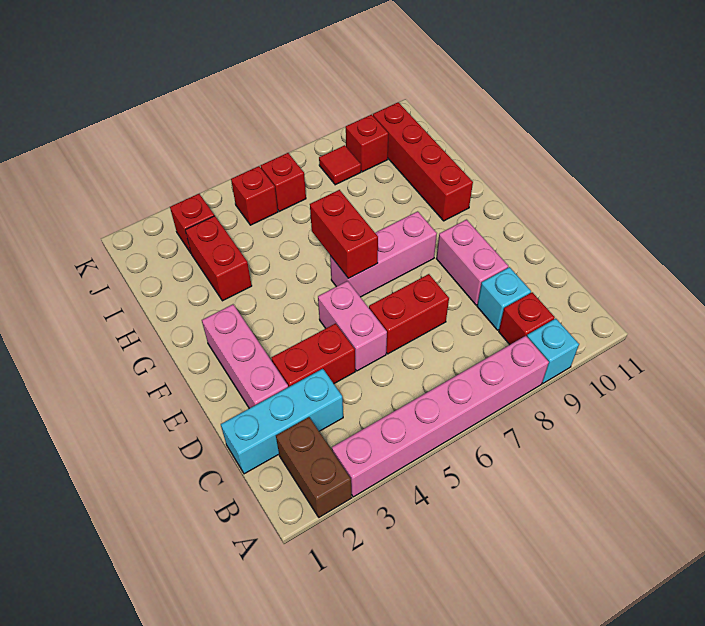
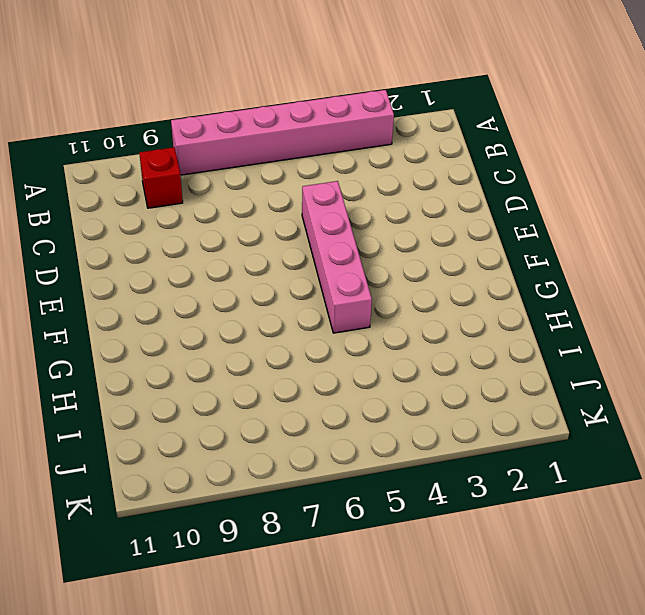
pink brick D5:G5 level 1 -> pink brick D5:E5 level 1
none -> brown brick A2:B2 level 1
none -> cyan brick A9 level 1
none -> cyan brick C1:C3 level 1

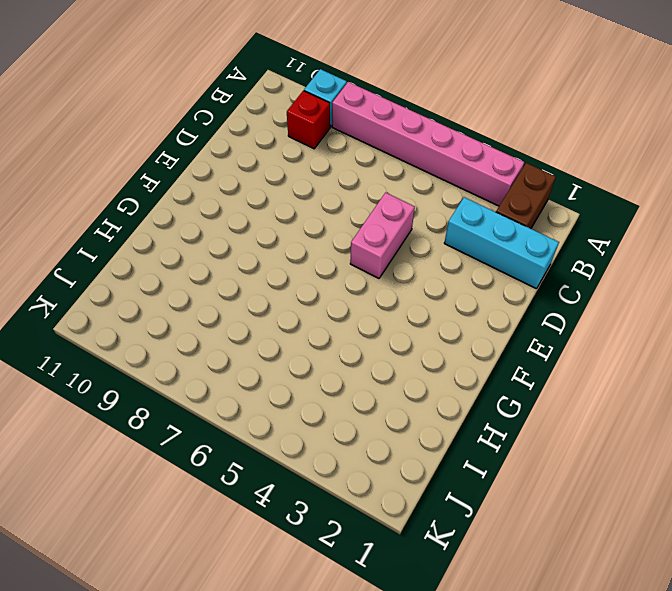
none -> cyan brick C9 level 1
none -> pink brick D2:F2 level 1
none -> red brick D3:D4 level 1

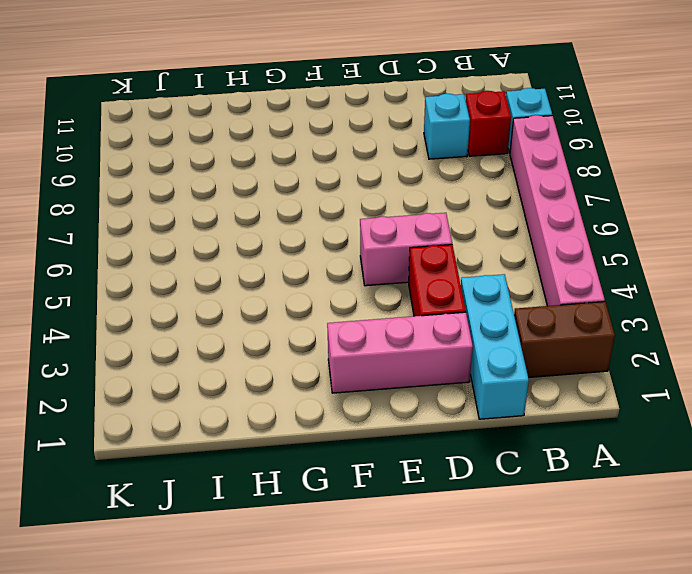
none -> red brick D6:D7 level 1
none -> pink brick D9:E9 level 1
none -> pink brick F6:F8 level 1

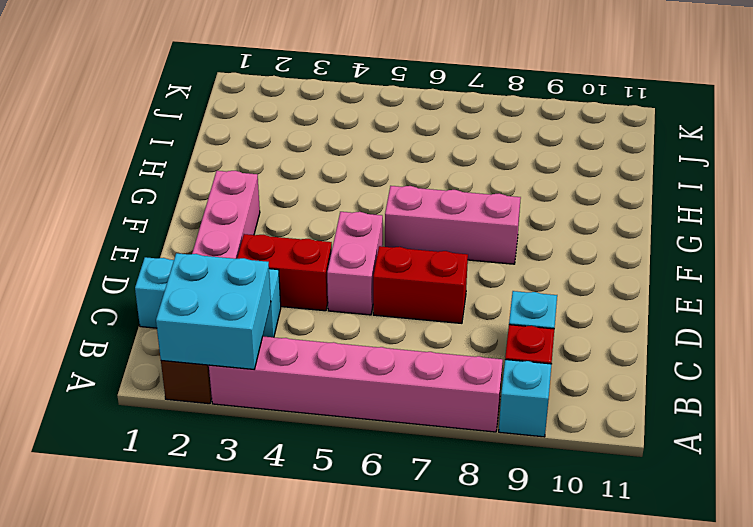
cyan brick A2:B3 level 2 -> none
none -> pink brick D9:E9 level 1
none -> red brick G10:J10 level 1
none -> red brick H3:I3 level 1

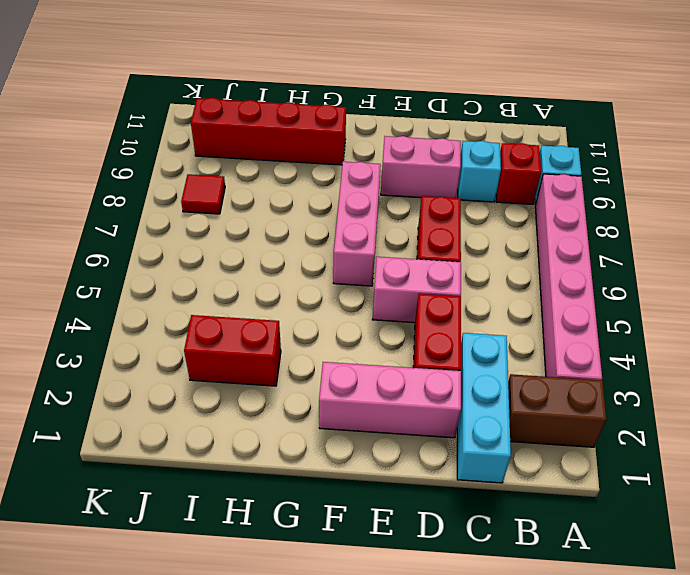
none -> red brick J3 level 1
none -> red brick J5 level 1
none -> red brick J6 level 1

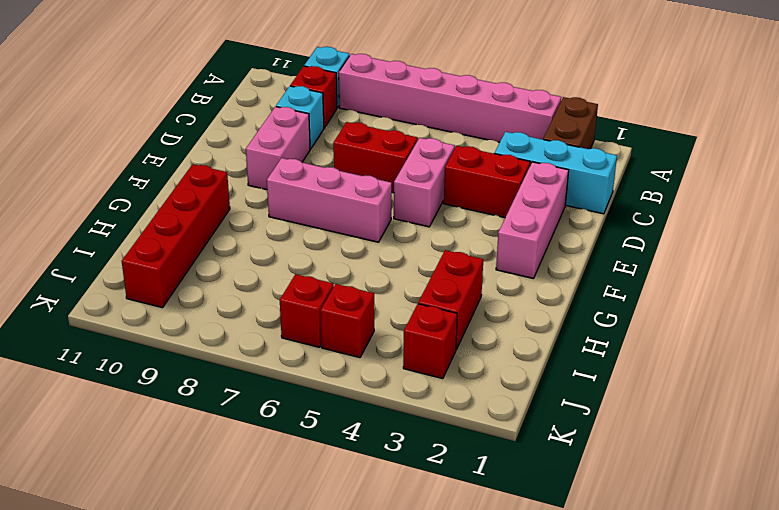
none -> red tile J8 level 1
none -> red brick J9 level 1
none -> red brick F6:G6 level 2

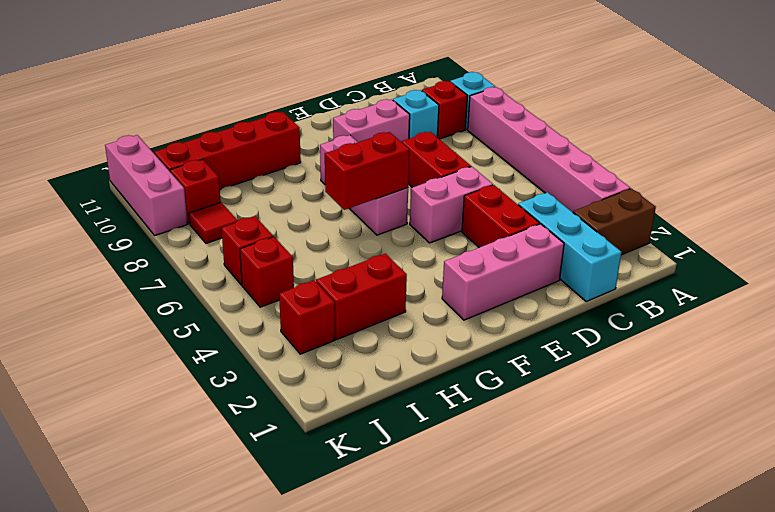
pink brick K9:K11 level 1 -> none

